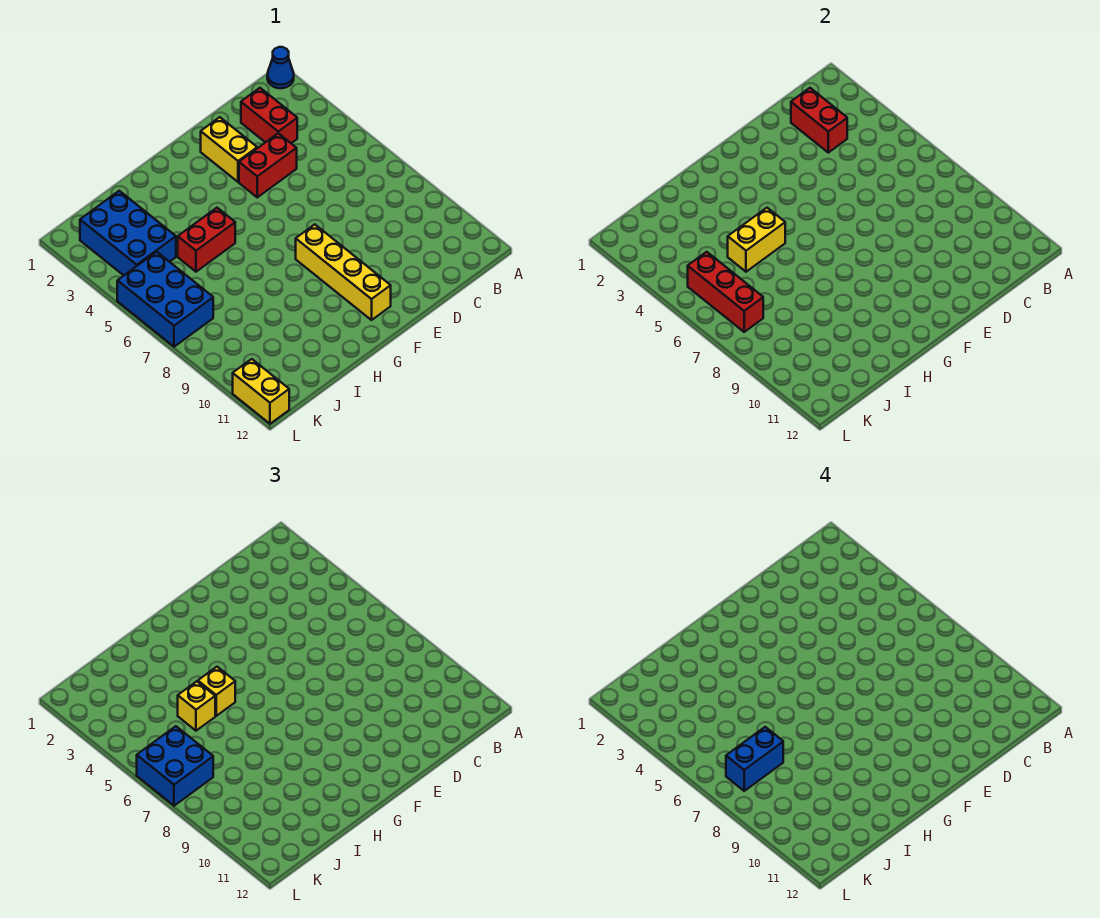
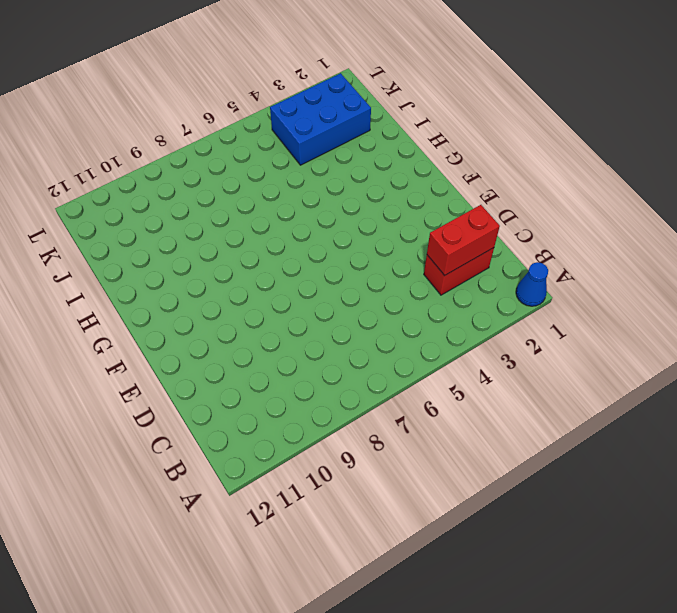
none -> red brick D4:E4 level 1
none -> yellow brick E2:E3 level 1
none -> yellow brick F8:F11 level 1

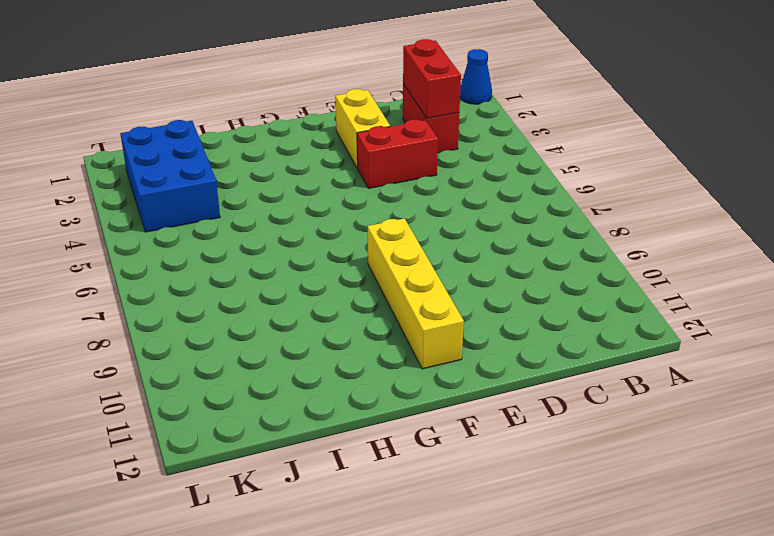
none -> red brick H5:I5 level 1
none -> blue brick K5:L7 level 1
none -> yellow brick L11:L12 level 1

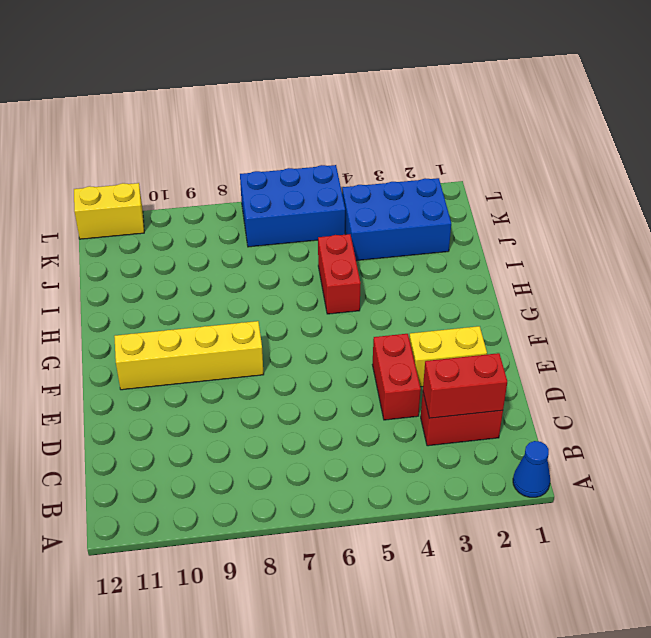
none -> yellow brick H5:I5 level 2
none -> red brick K5:K7 level 2
none -> yellow brick H5 level 3

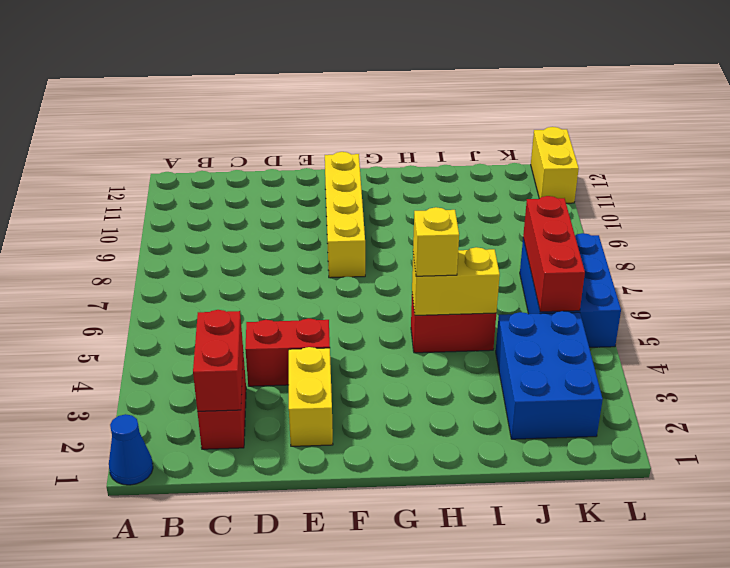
none -> yellow brick I5 level 3
none -> blue brick K6:L7 level 3
none -> blue brick J7:K7 level 4

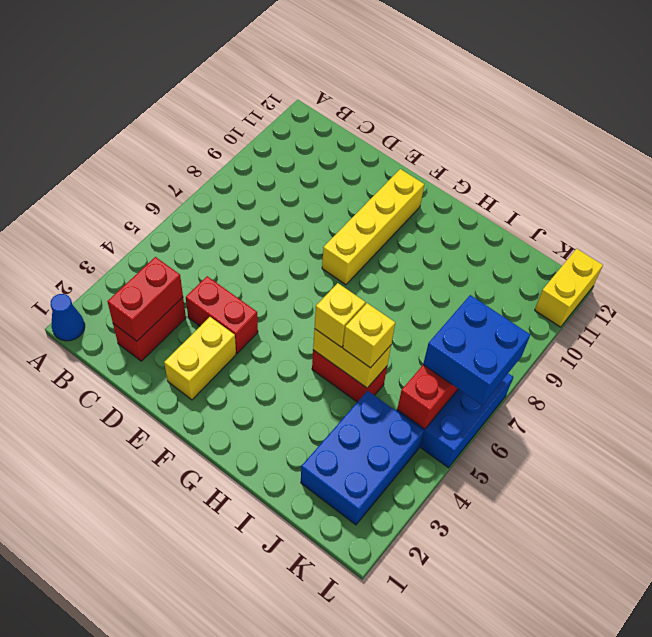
none -> blue brick J7:K7 level 4

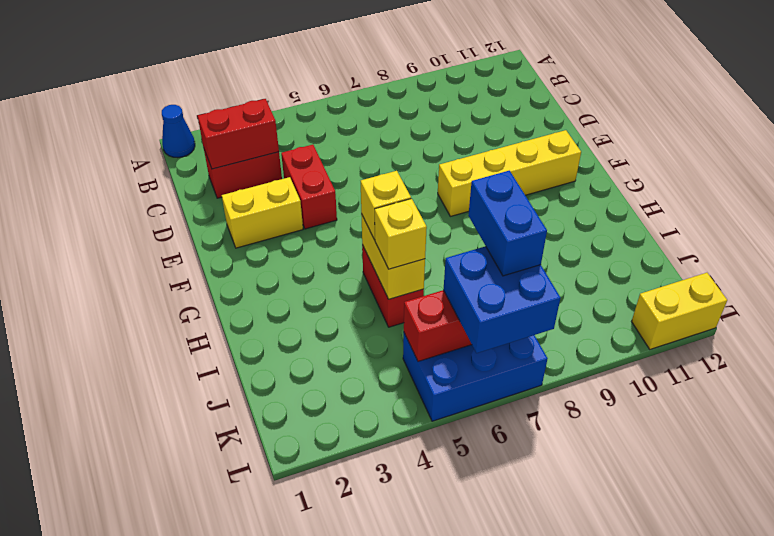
none -> blue brick J2:K4 level 1

